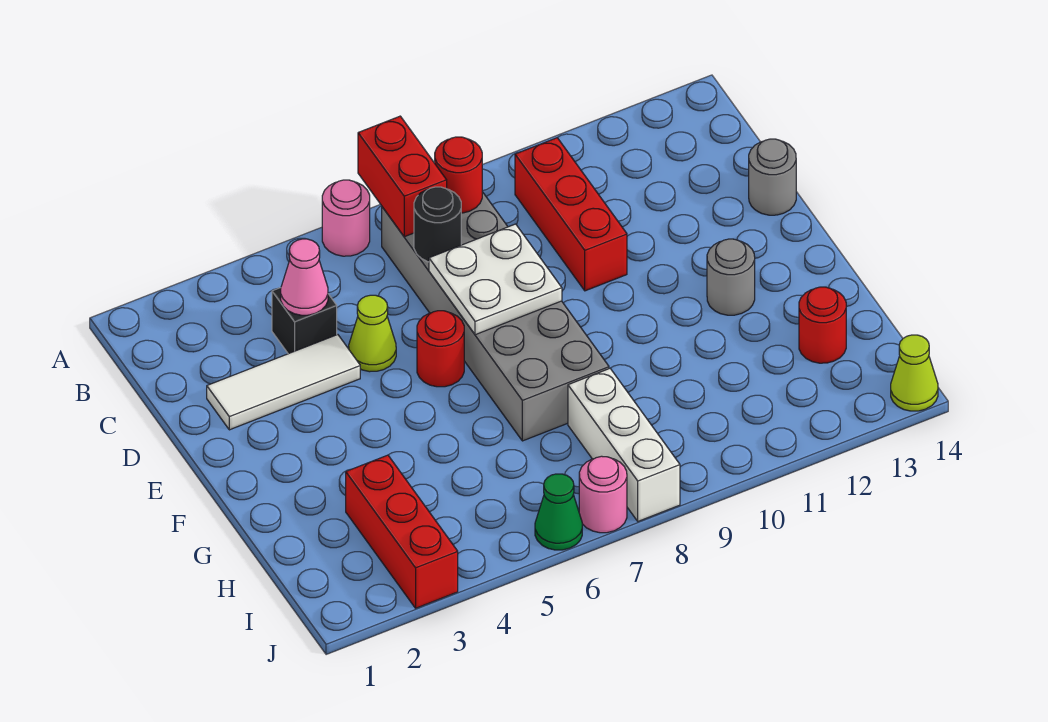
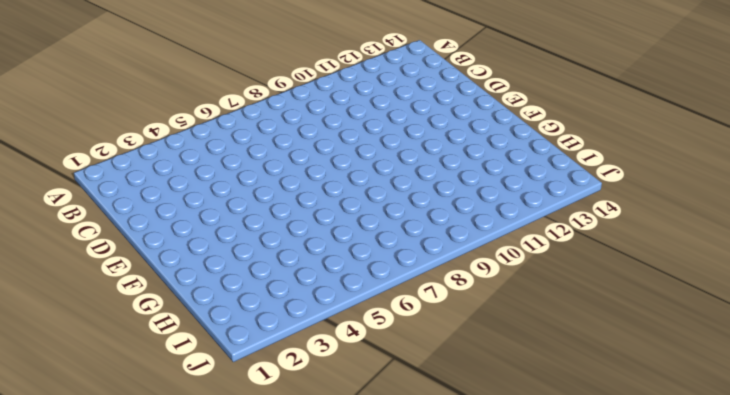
none -> pink round brick A6 level 1
none -> grey brick B7:G8 level 1
none -> red brick B10:D10 level 1

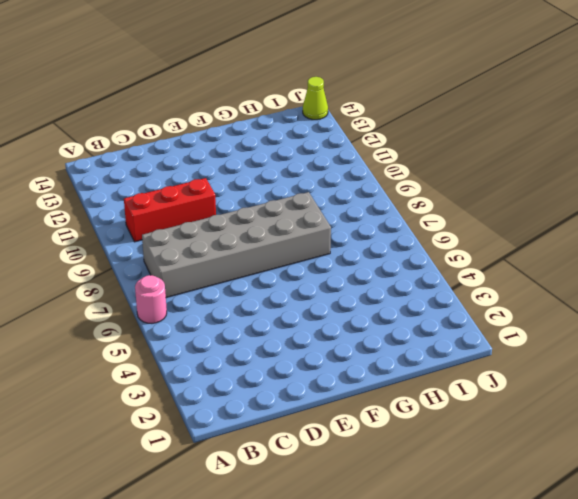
none -> black brick C4 level 1
none -> white tile D2:D4 level 1
none -> lime cone D5 level 1

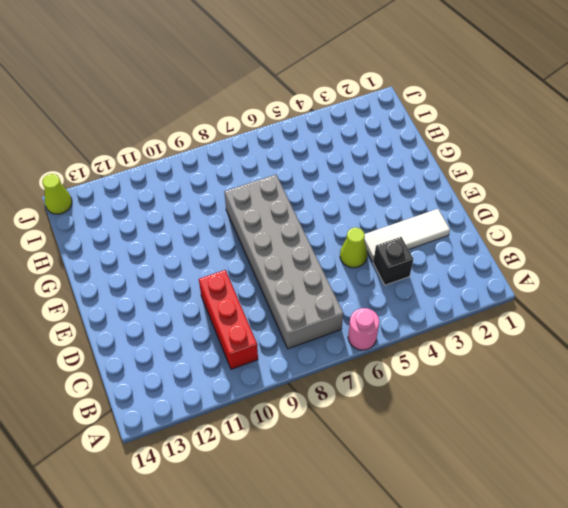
none -> grey round brick D14 level 1
none -> red round brick E6 level 1
none -> grey round brick F12 level 1

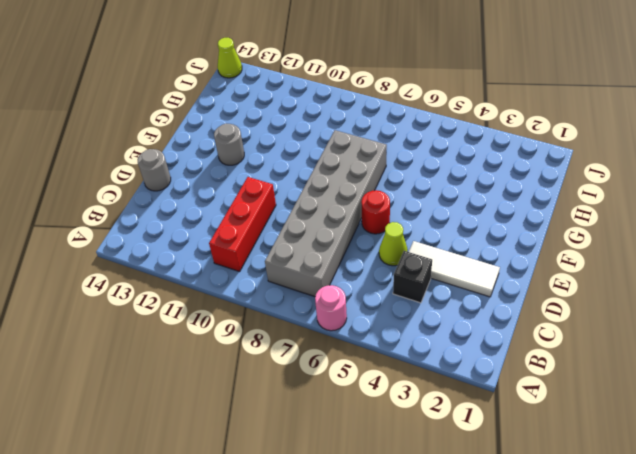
none -> red brick H3:J3 level 1
none -> white brick H8:J8 level 1
none -> red round brick H13 level 1

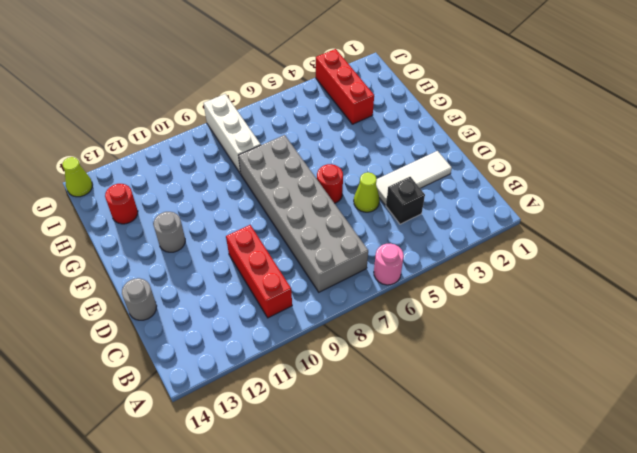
none -> green cone J6 level 1
none -> pink round brick J7 level 1
none -> red brick A7:B7 level 2

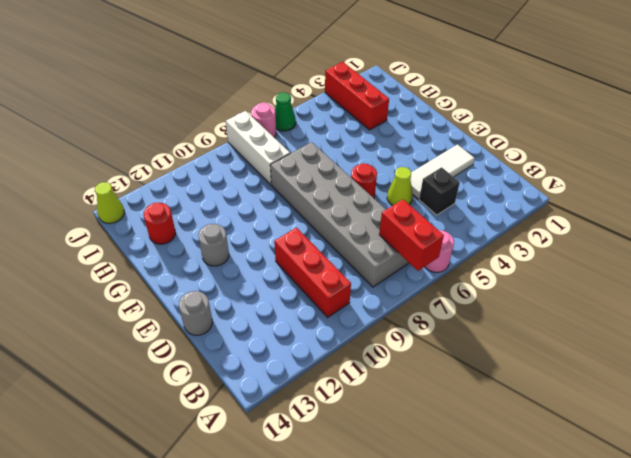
none -> red round brick B8 level 2
none -> pink cone C4 level 2
none -> black round brick C7 level 2

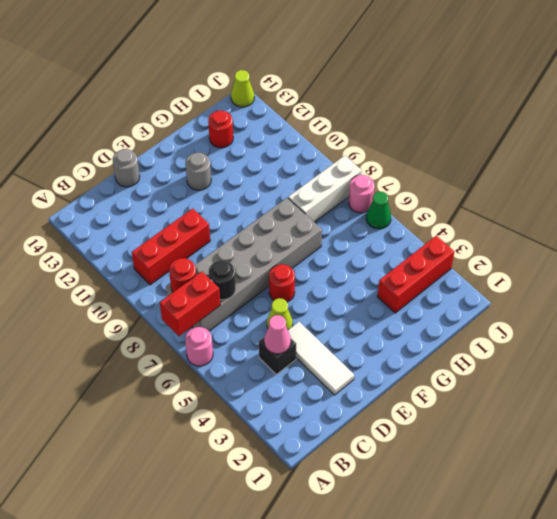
none -> white plate D7:E8 level 2

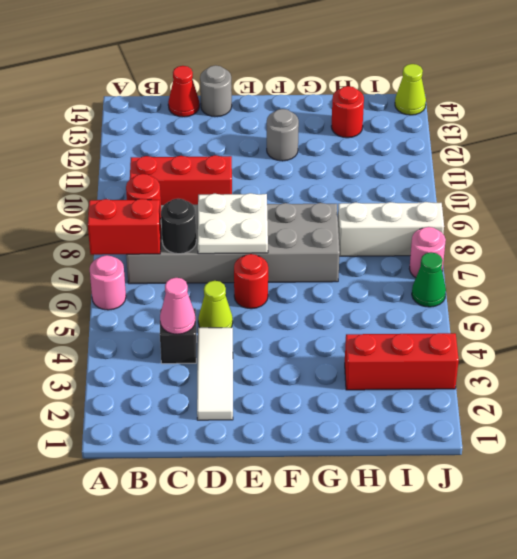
red cone C14 level 1 -> none

